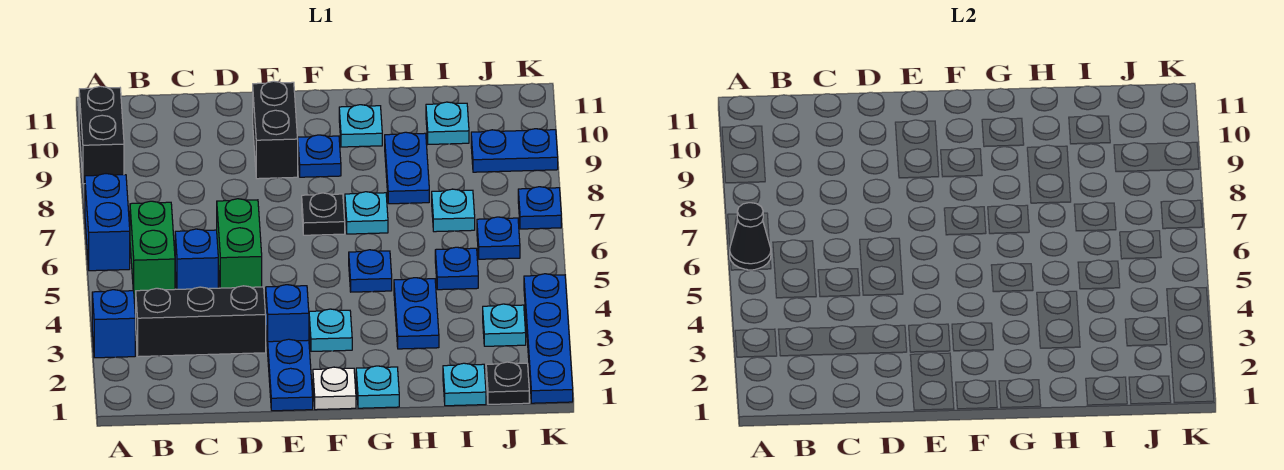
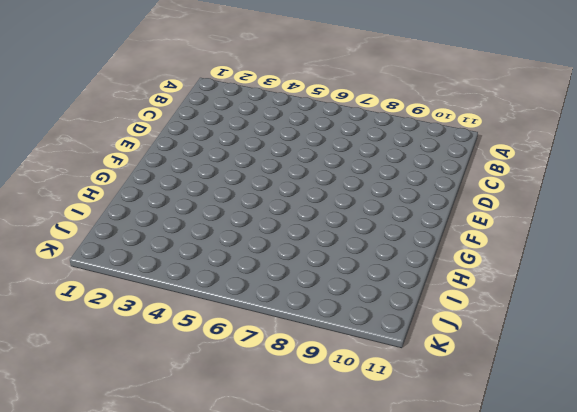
none -> blue brick A3 level 1
none -> blue brick A6:A7 level 1
none -> black brick A9:A10 level 1
none -> black brick B3:D3 level 1

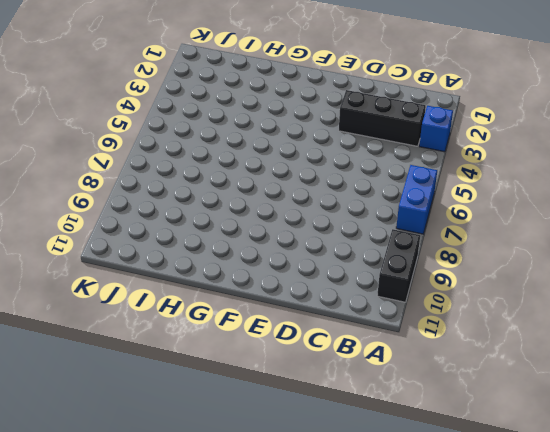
none -> green brick B5:B6 level 1
none -> blue brick C5 level 1
none -> green brick D5:D6 level 1
none -> blue plate E1:E2 level 1

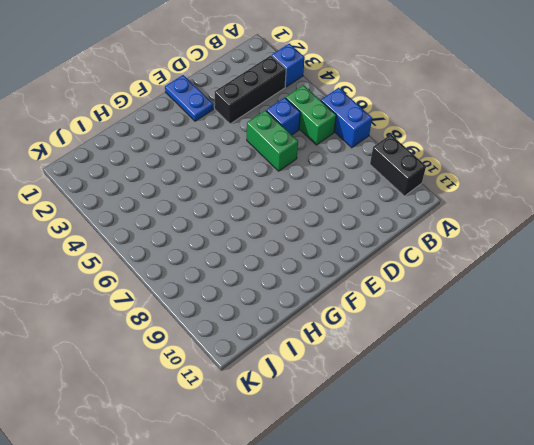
none -> blue brick E3 level 1
none -> black brick E9:E10 level 1
none -> white plate F1 level 1
none -> cyan plate F3 level 1

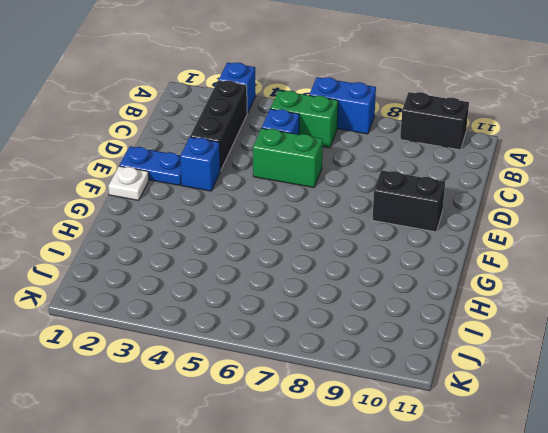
none -> cyan plate F3 level 1
none -> black plate F7 level 1
none -> blue plate F9 level 1
none -> cyan plate G1 level 1

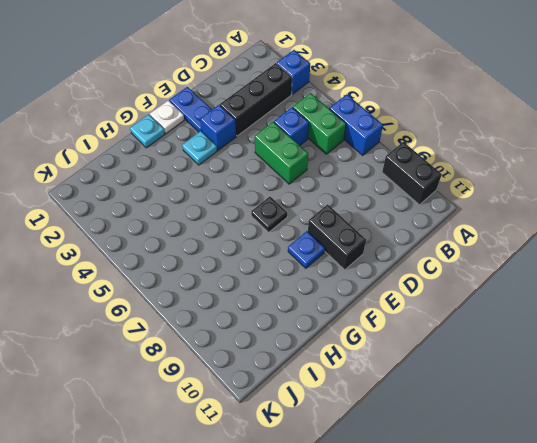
none -> blue plate G5 level 1
none -> cyan plate G7 level 1
none -> cyan plate G10 level 1
none -> blue plate H3:H4 level 1

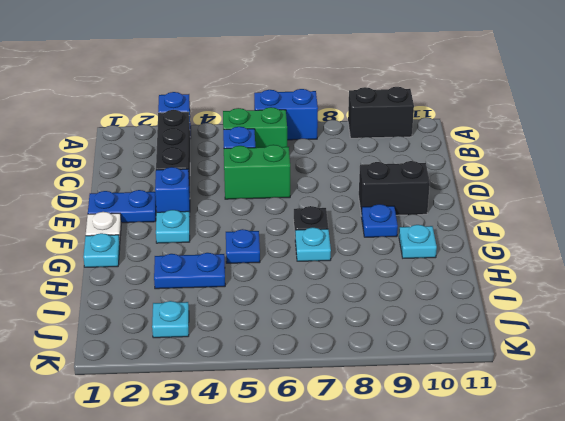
none -> blue plate H8:H9 level 1
none -> cyan plate I1 level 1
none -> blue plate I5 level 1
none -> cyan plate I7 level 1

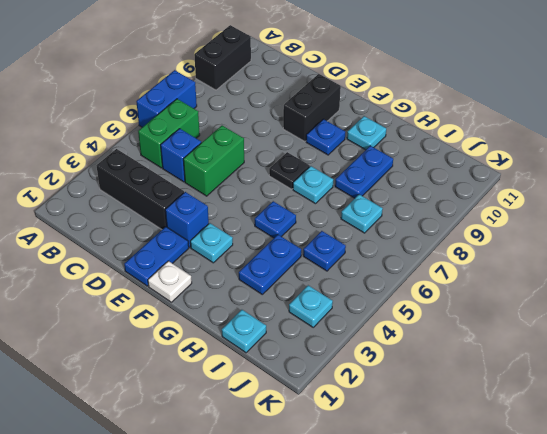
none -> blue brick A3 level 1
none -> cyan plate G1 level 1
none -> cyan plate I10 level 1
none -> black plate J1 level 1

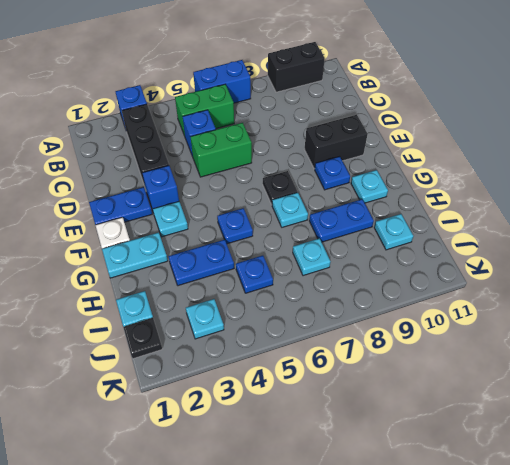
cyan plate G1:G2 level 1 -> cyan plate G1 level 1
none -> blue plate J6 level 1
none -> blue plate J9:K9 level 1
none -> blue plate K1:K4 level 1
none -> blue plate K7 level 1

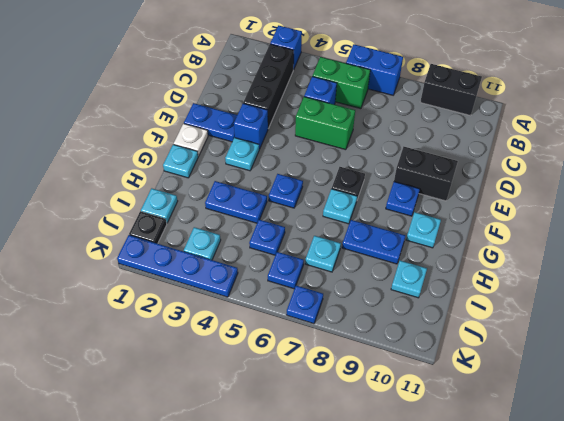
none -> blue plate J9:K9 level 1
none -> black cone A6 level 2

